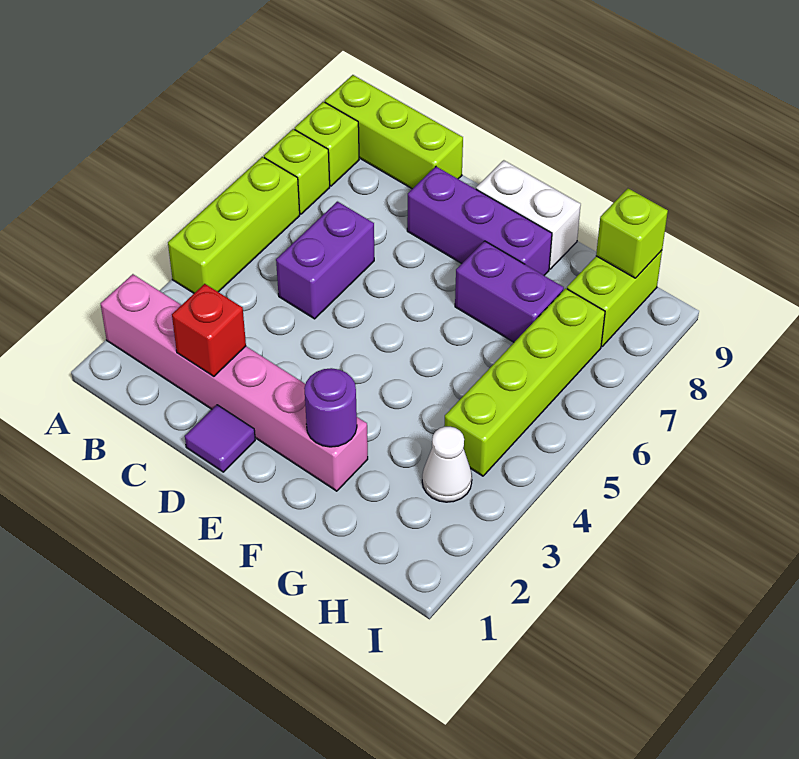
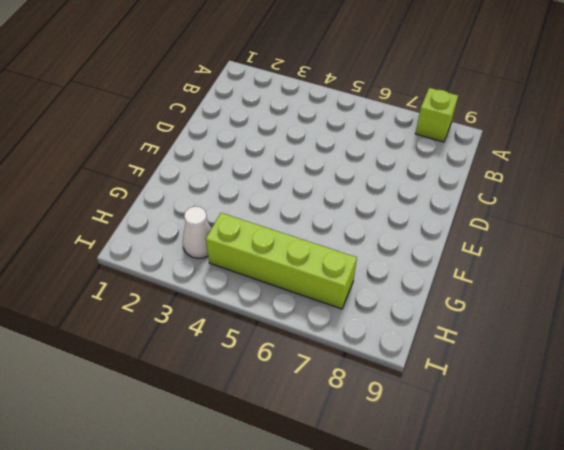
none -> pink brick A2:F2 level 1
none -> lime brick A4:A6 level 1
none -> lime brick A7 level 1

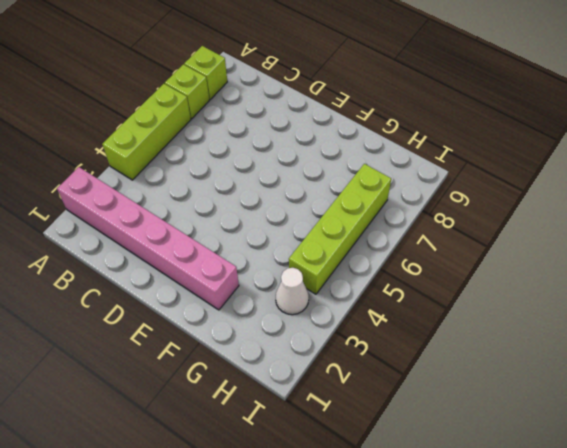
none -> lime brick A9:C9 level 1
none -> purple brick C5:C6 level 1
none -> purple tile D1 level 1

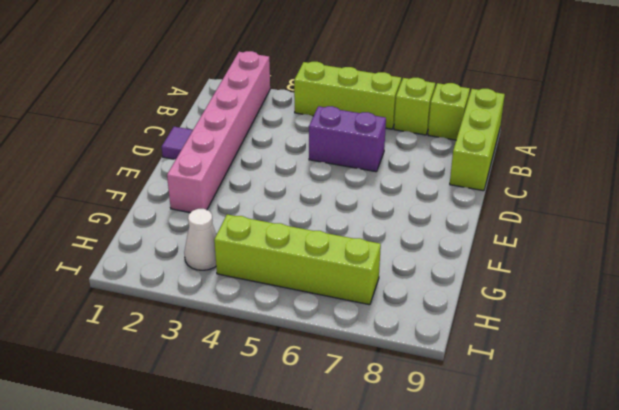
none -> purple brick D8:F8 level 1
none -> white brick E9:F9 level 1
none -> purple brick F7:G7 level 1

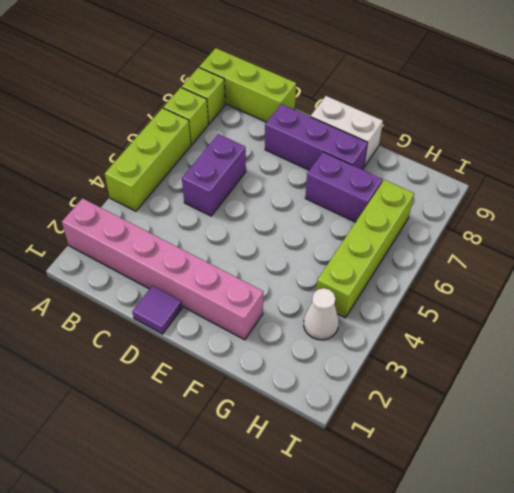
none -> lime brick H8:H9 level 1
none -> red brick C2 level 2
none -> purple round brick F2 level 2

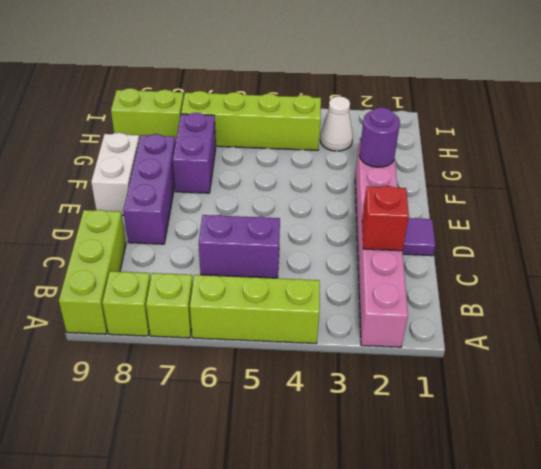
none -> lime brick H9 level 2

